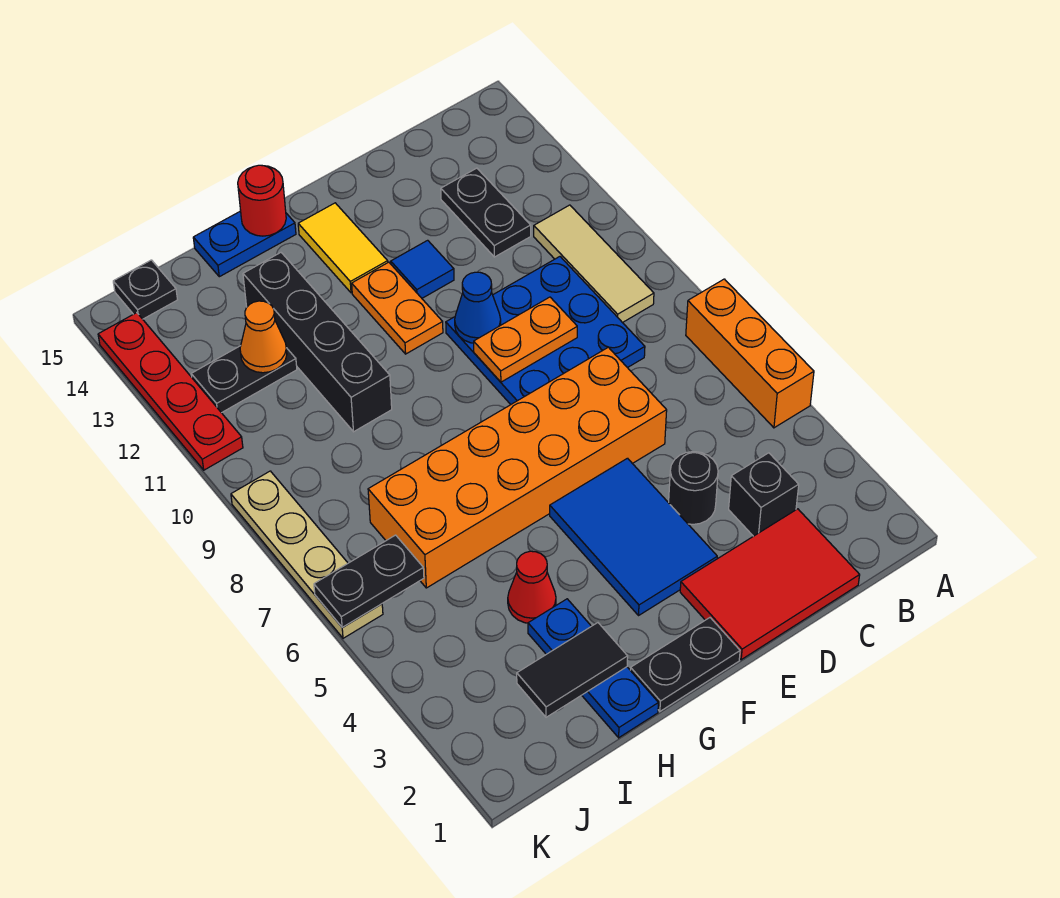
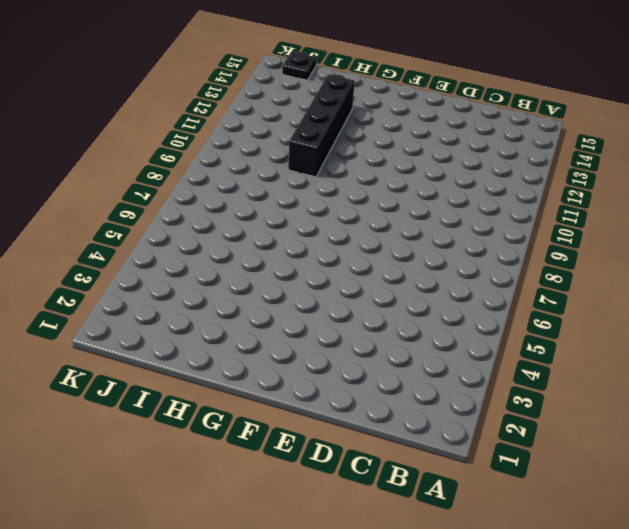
none -> orange brick A5:A7 level 1
none -> tan tile B9:B11 level 1
none -> red tile C1:E2 level 1

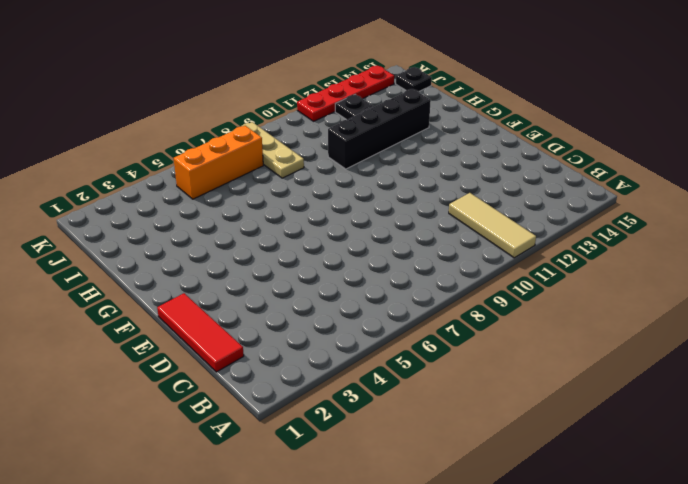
tan tile A11:C11 level 1 -> tan tile B9:B11 level 1
red tile C1:E1 level 1 -> red tile C1:E2 level 1
tan plate I8:K8 level 1 -> tan plate K6:K9 level 1
orange brick J5:J7 level 1 -> orange brick A5:A7 level 1
none -> black brick C3 level 1
none -> blue plate C8:E10 level 1
none -> black plate C12:C13 level 1

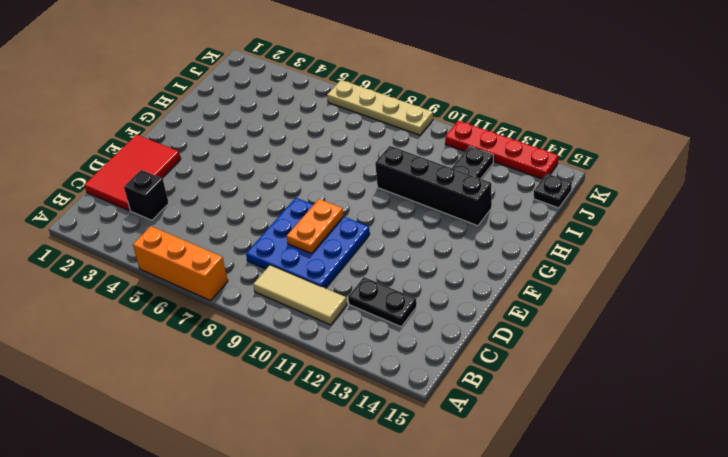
none -> black round brick D4 level 1
none -> orange brick D6:I7 level 1
none -> blue tile E3:F5 level 1

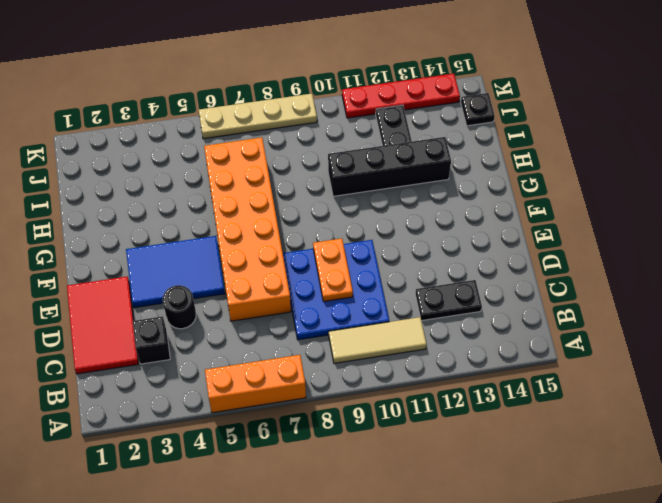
none -> blue tile E12 level 1
none -> black plate F1:G1 level 1
none -> orange plate F11:F12 level 1

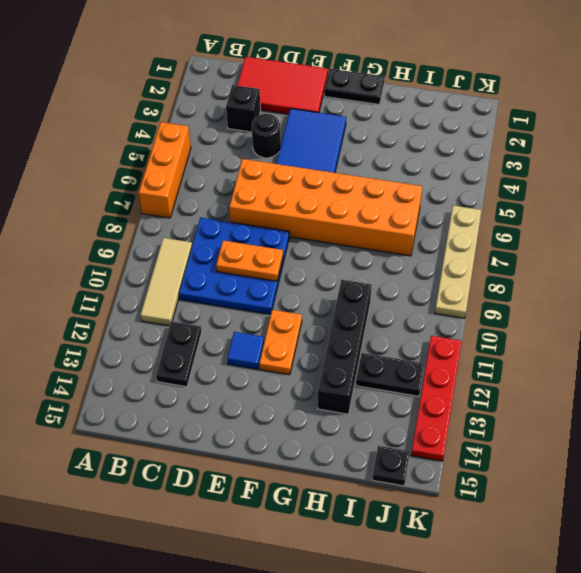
none -> yellow tile F13:F14 level 1
none -> blue plate G15:H15 level 1
none -> blue plate H1:H3 level 1

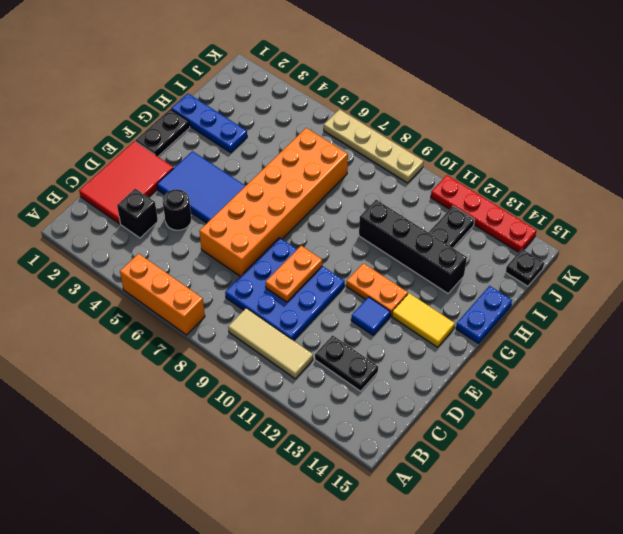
none -> red cone H4 level 1
none -> blue cone E10 level 2
none -> red round brick G15 level 2

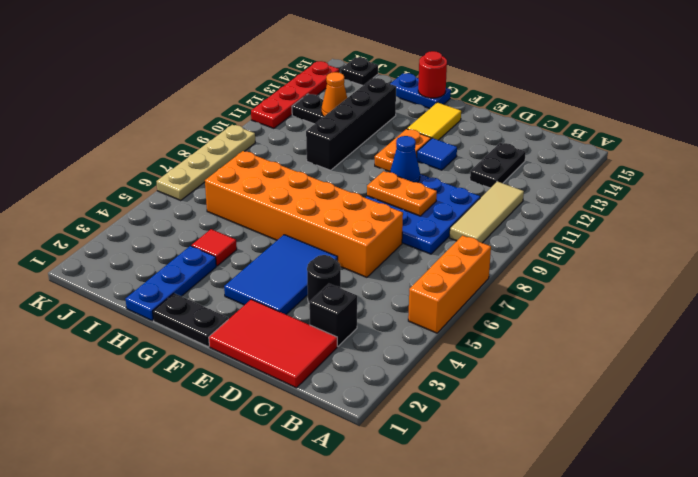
red tile H4 level 1 -> red cone H4 level 1
none -> black tile H2:I2 level 2
none -> black plate J6:K6 level 2

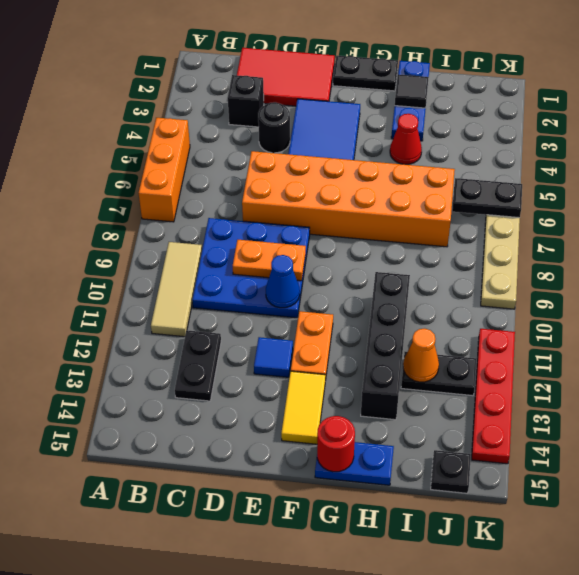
black tile H2 level 2 -> black tile H2:I2 level 2

